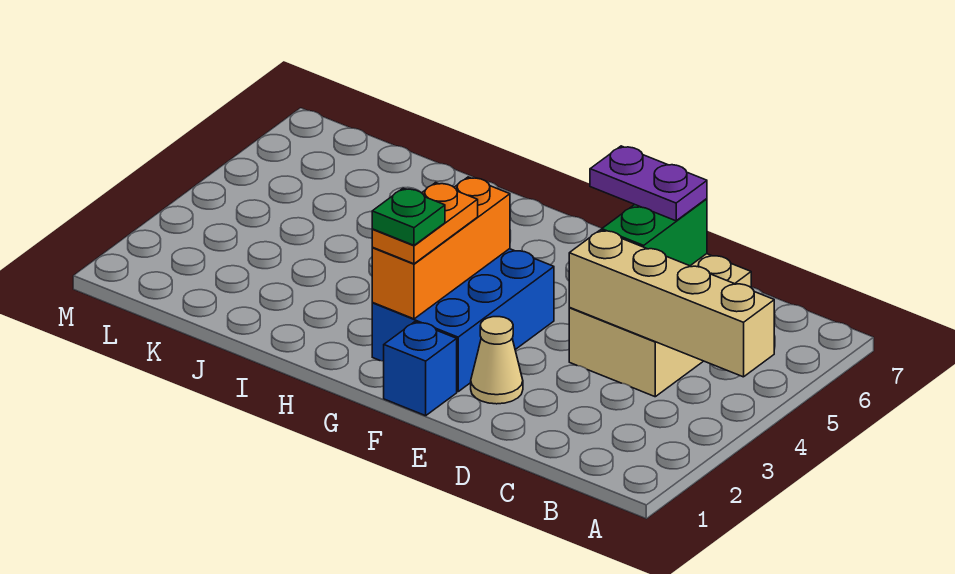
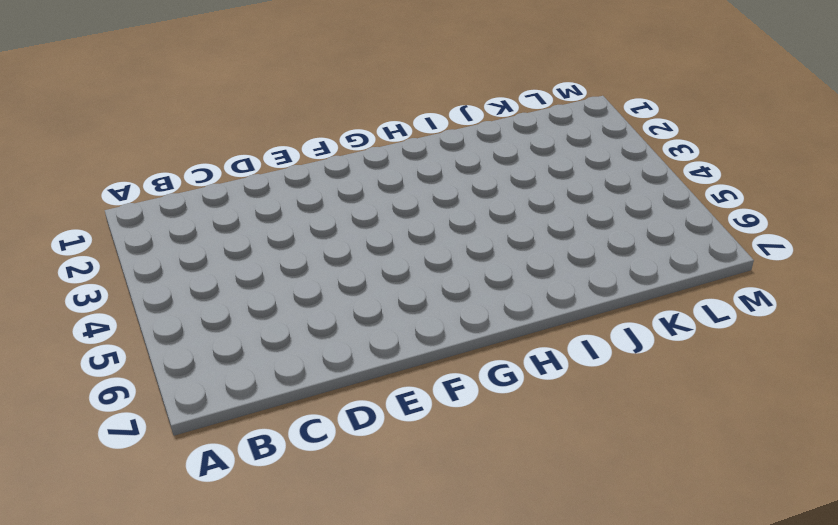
none -> tan brick C4:D6 level 1
none -> tan cone E2 level 1

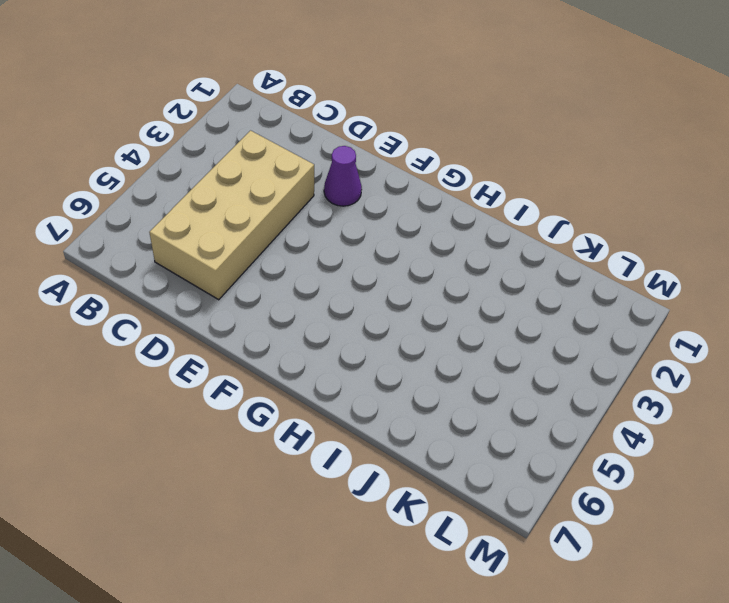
tan brick C3:D6 level 1 -> tan brick C4:D6 level 1
purple cone E2 level 1 -> tan cone E2 level 1
none -> blue brick F1 level 1
none -> blue brick F2:G4 level 1

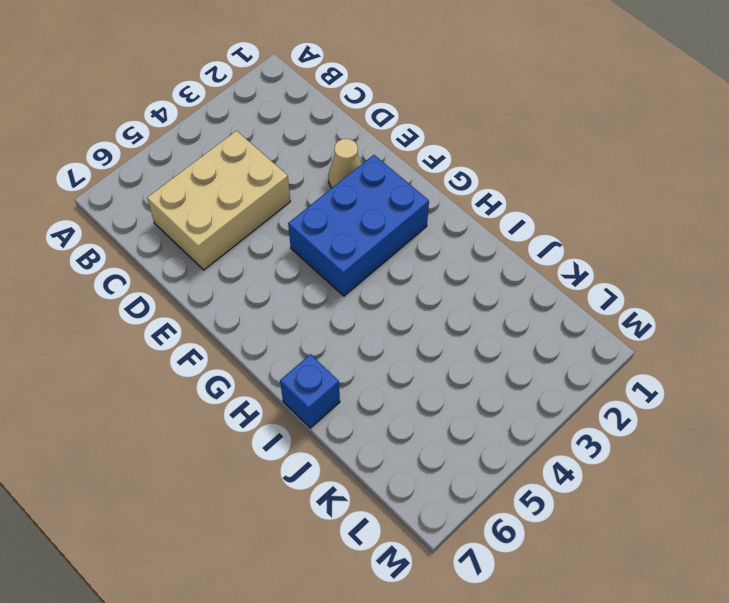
blue brick I7 level 1 -> blue brick F1 level 1
none -> tan brick A4:D4 level 2
none -> green brick D5:D6 level 2

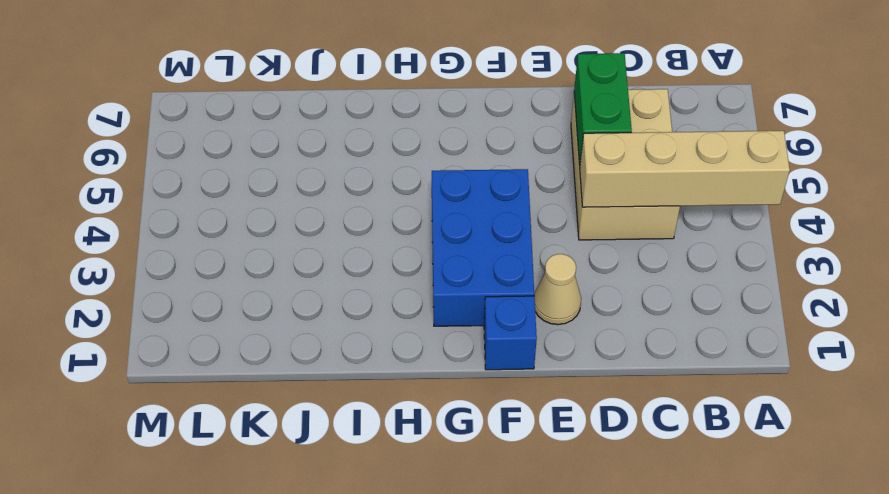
none -> orange brick G2:G4 level 2
none -> purple plate D6:E6 level 3

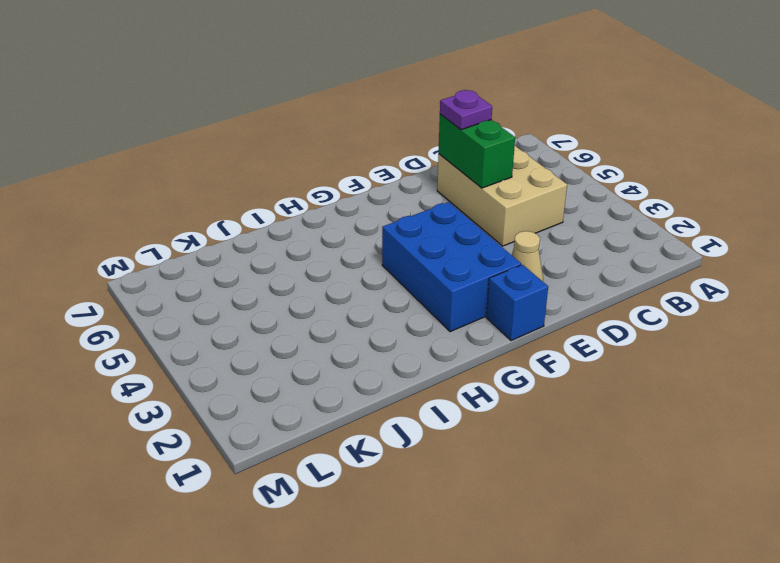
purple plate D6 level 3 -> purple plate D6:E6 level 3
none -> tan brick A4:D4 level 2
none -> orange brick G2:G4 level 2

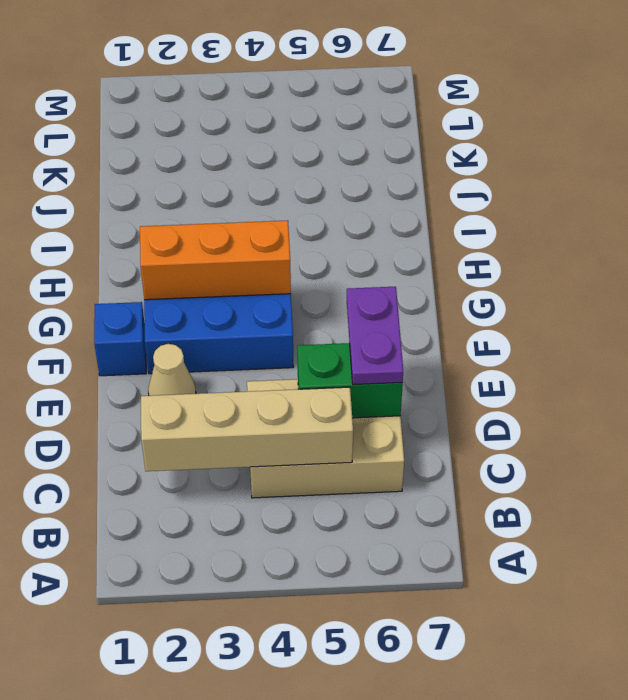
tan brick C2:C5 level 2 -> tan brick A4:D4 level 2
none -> orange plate G2:G3 level 3
none -> green plate G2 level 4

